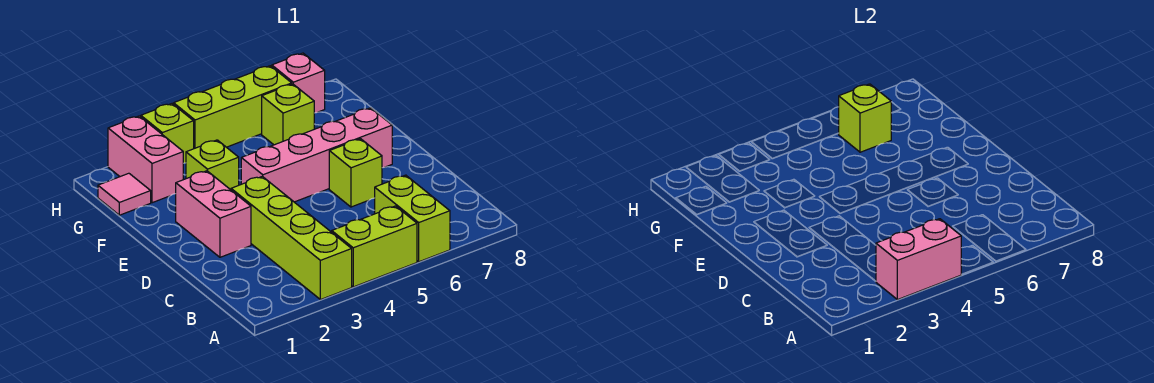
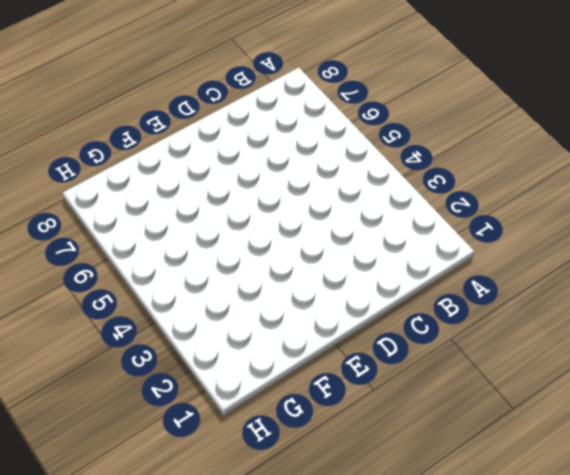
none -> lime brick A3:D3 level 1
none -> lime brick A4:A5 level 1
none -> lime brick A6:B6 level 1

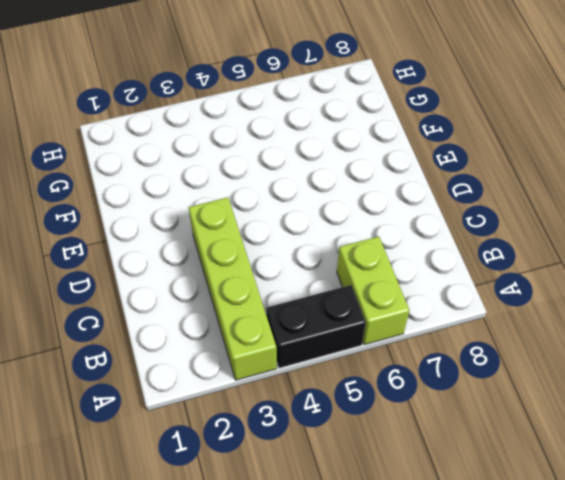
black brick A4:A5 level 1 -> lime brick A4:A5 level 1
none -> pink brick D2:E2 level 1
none -> lime brick D6 level 1
none -> pink brick E4:E7 level 1

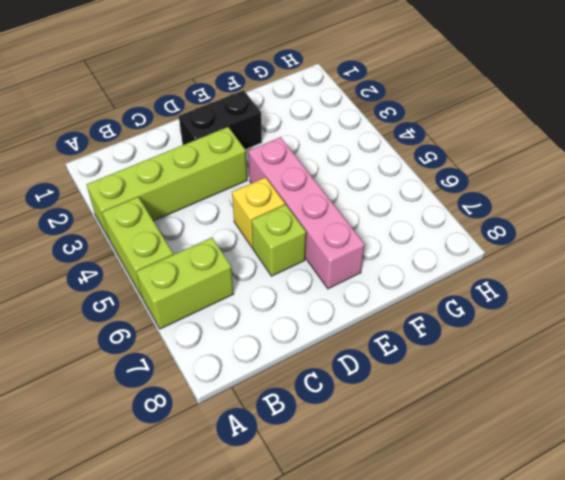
black brick D2:E2 level 1 -> pink brick D2:E2 level 1
yellow brick D5 level 1 -> none
none -> lime brick F3 level 1
none -> pink tile G1 level 1
none -> pink brick G2:H2 level 1

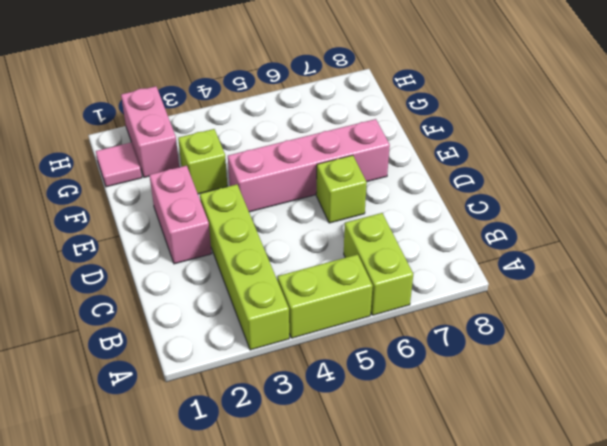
none -> lime brick G6 level 1
none -> lime brick H3 level 1
none -> lime brick H4:H6 level 1

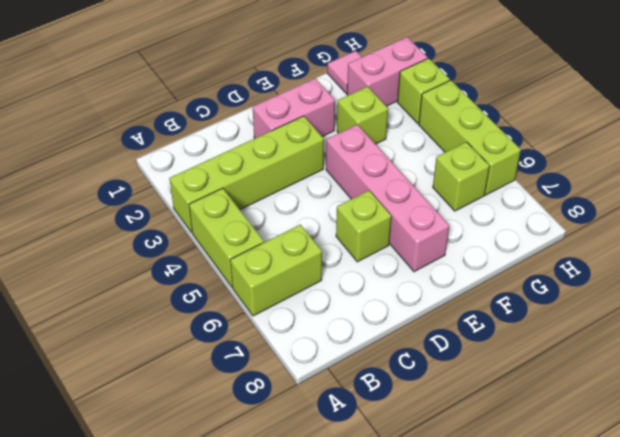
none -> pink brick H7 level 1
none -> pink brick A3:A4 level 2
none -> lime brick G6 level 2

